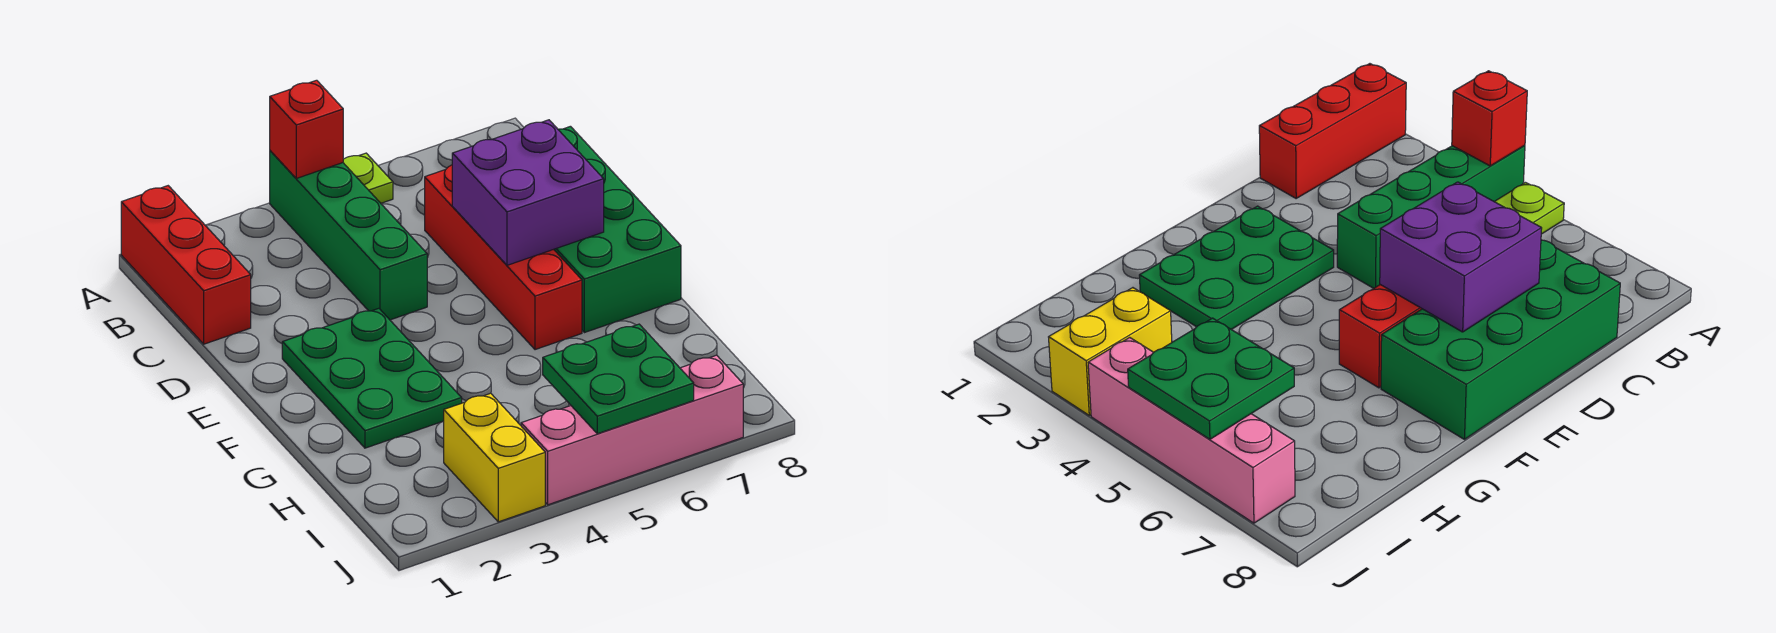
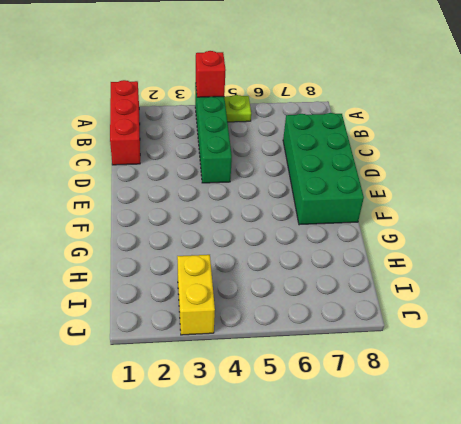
none -> red brick C6:F6 level 1
none -> green plate E2:G3 level 1

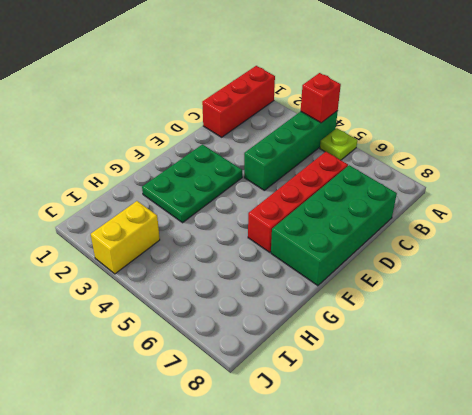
none -> pink brick J4:J7 level 1
none -> purple brick D6:E7 level 2

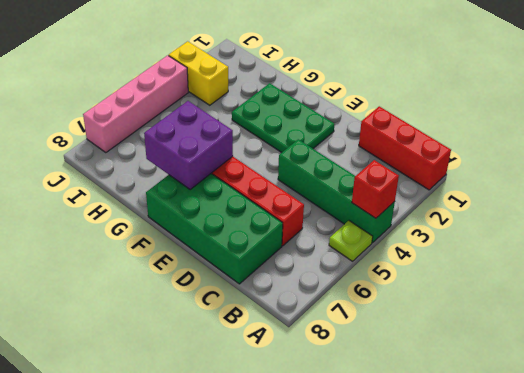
purple brick F6:G7 level 2 -> purple brick D6:E7 level 2
none -> green plate I5:J6 level 2

